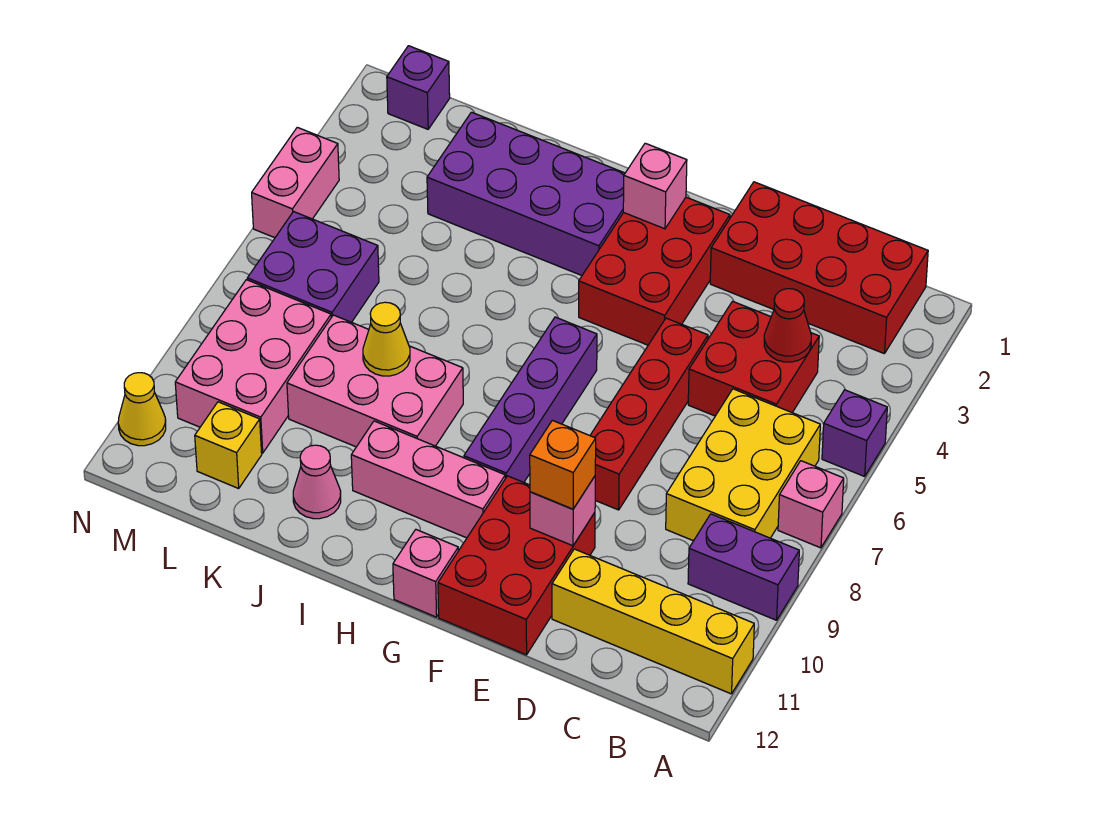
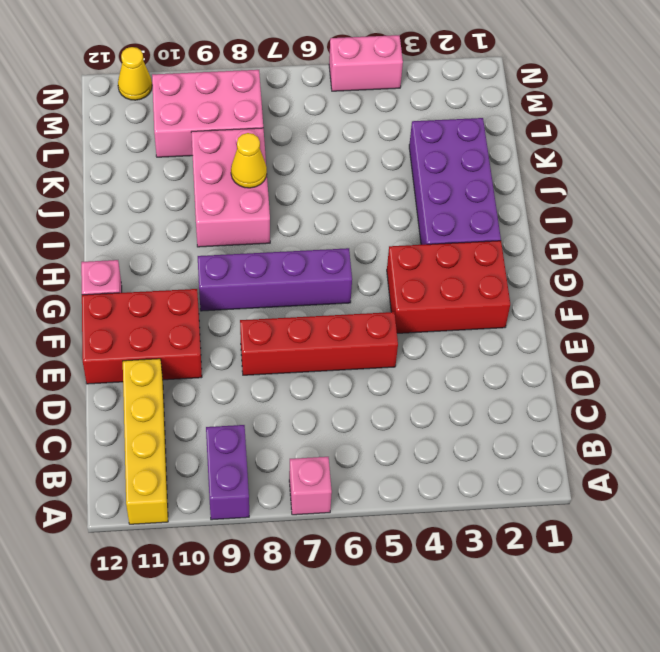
none -> purple brick A5 level 1
none -> red brick B1:E2 level 1
none -> yellow brick B6:C8 level 1

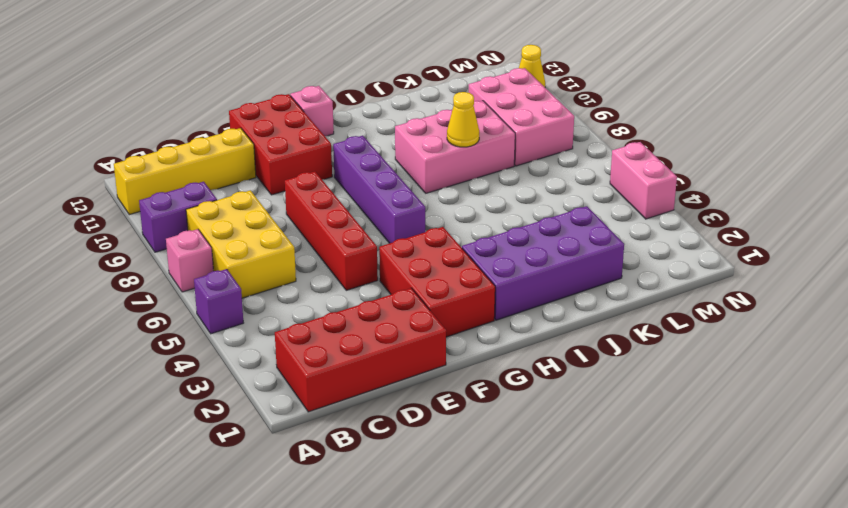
none -> red brick C4:D5 level 1
none -> pink brick G10:I10 level 1
none -> pink cone J11 level 1

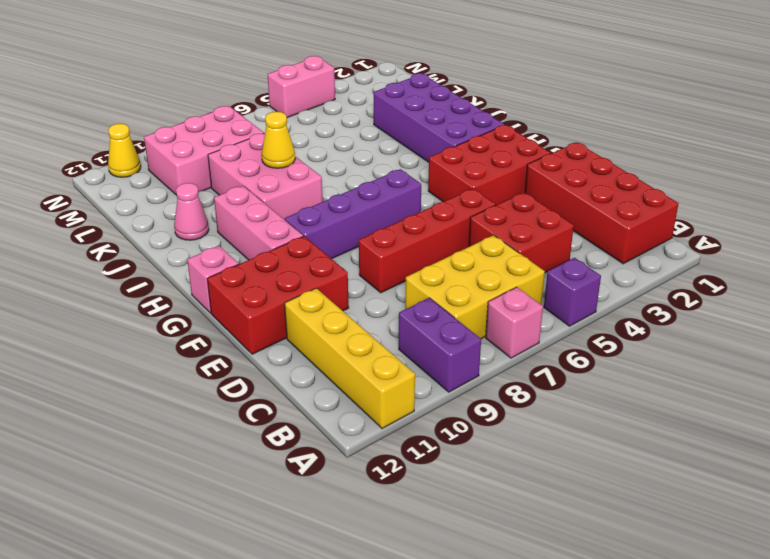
none -> purple brick L6:M7 level 1
none -> yellow brick L11 level 1
none -> purple brick M1 level 1

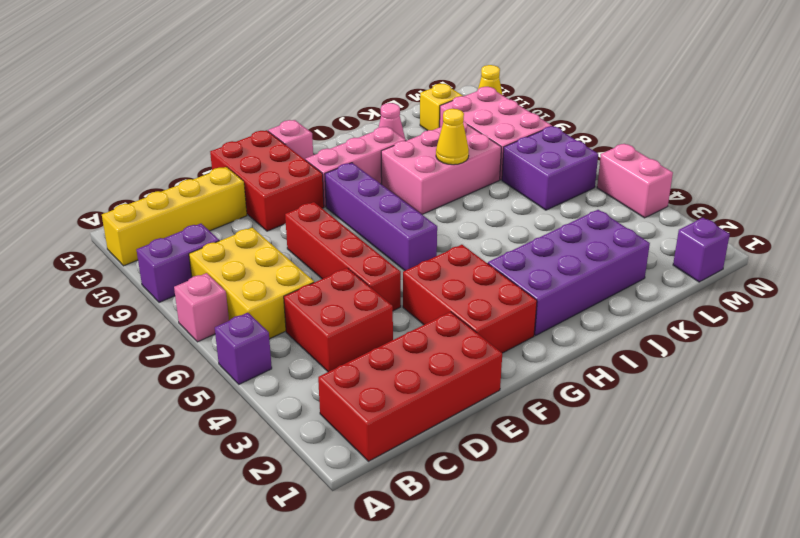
none -> red cone C4 level 2
none -> pink brick E10 level 2
none -> pink brick G2 level 2

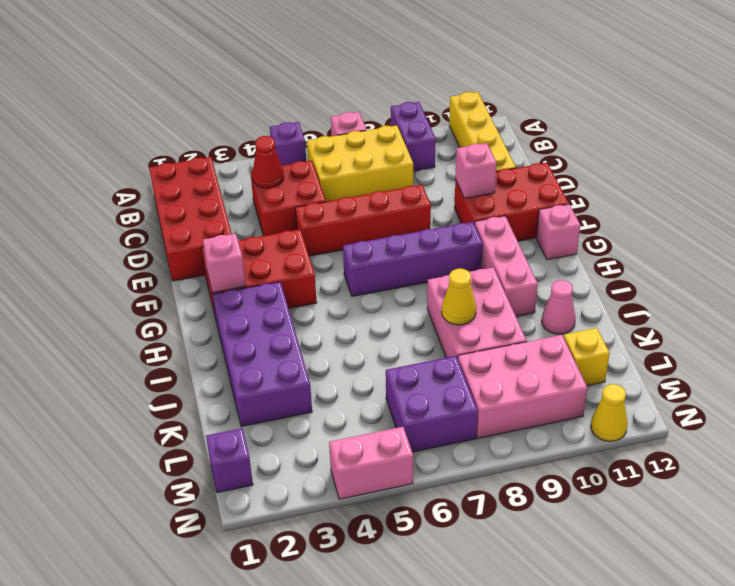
none -> orange brick E10 level 3

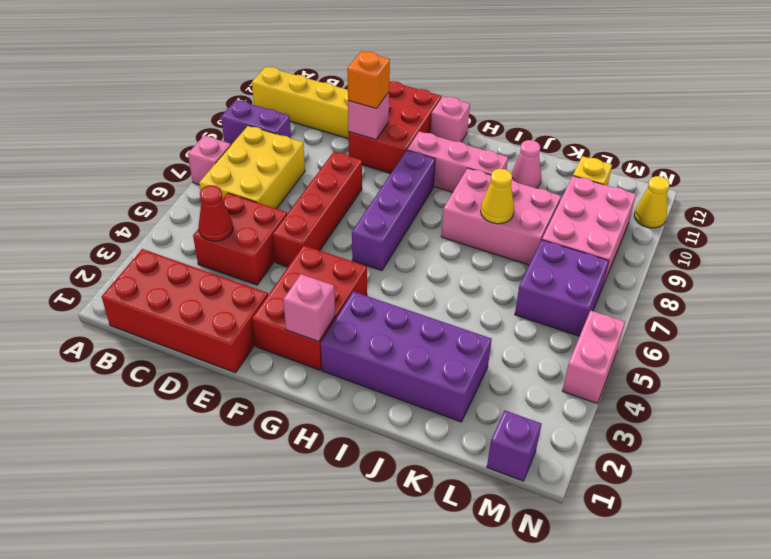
none -> purple brick A5 level 1

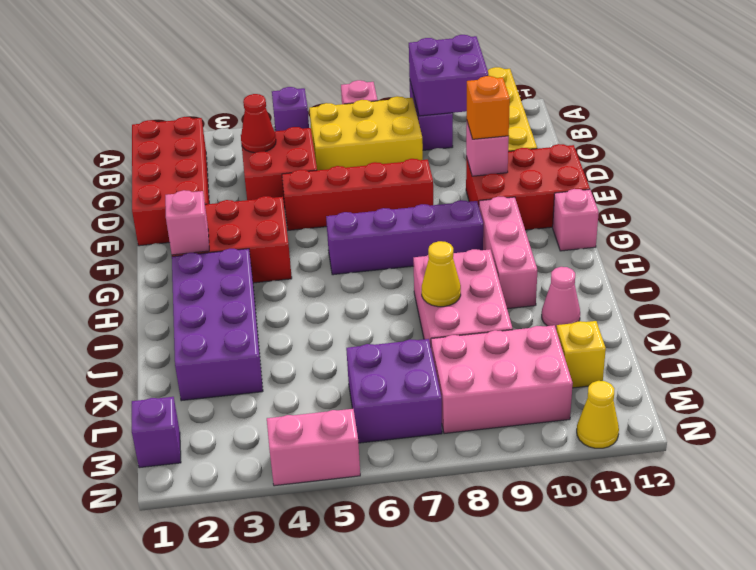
purple brick A9:B10 level 2 -> none

